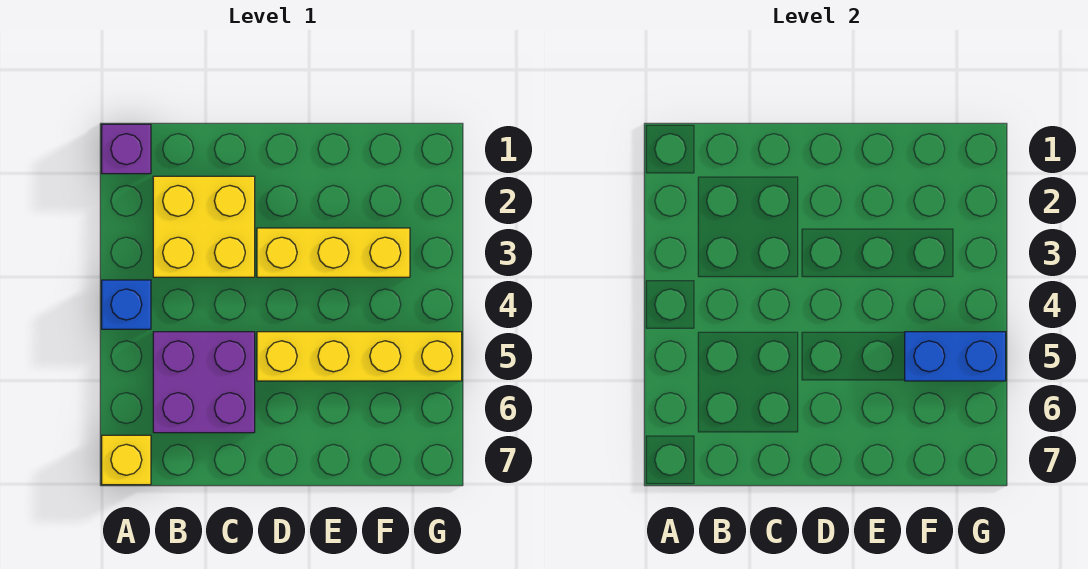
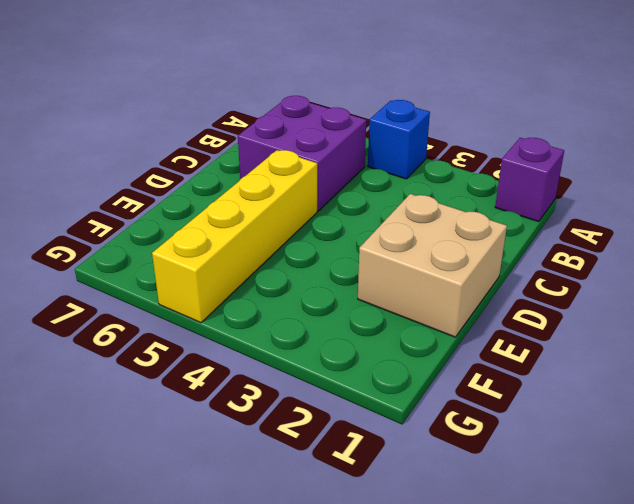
tan brick D1:E2 level 1 -> none
none -> yellow brick A7 level 1
none -> yellow brick B2:C3 level 1

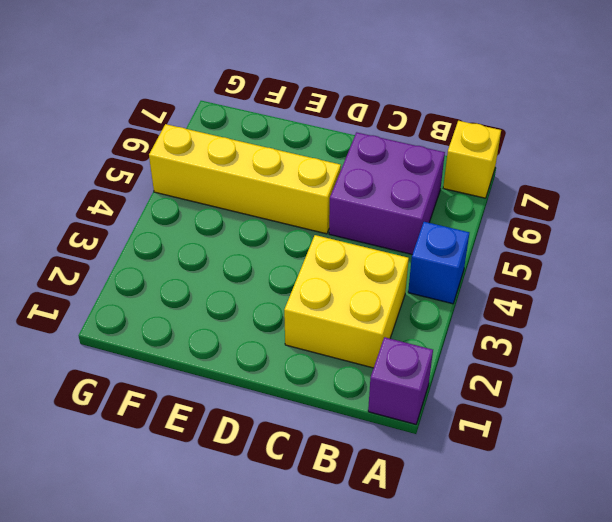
none -> yellow brick D3:F3 level 1
none -> blue brick F5:G5 level 2

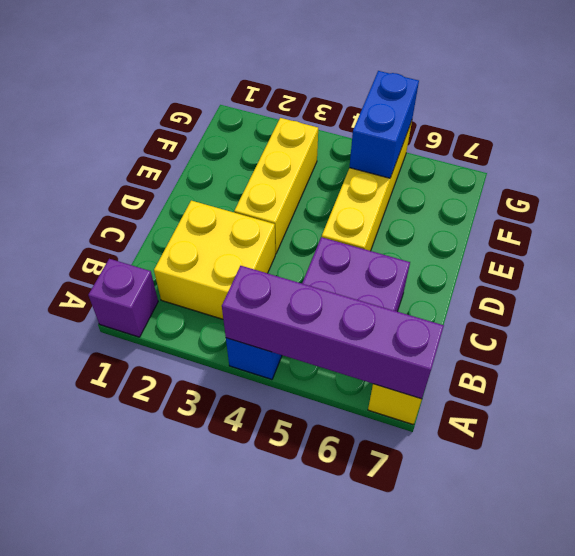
purple brick A4:A7 level 2 -> none

